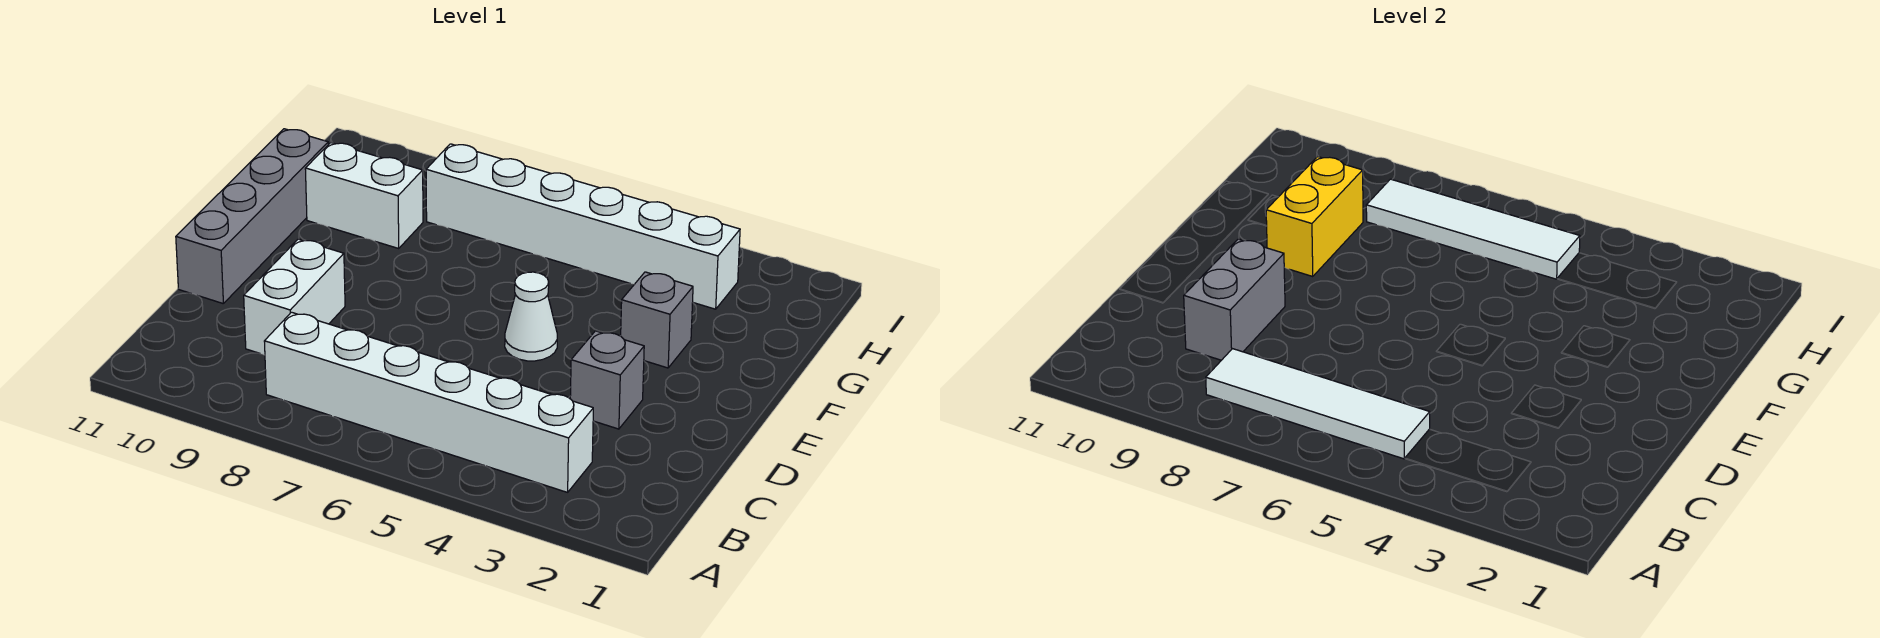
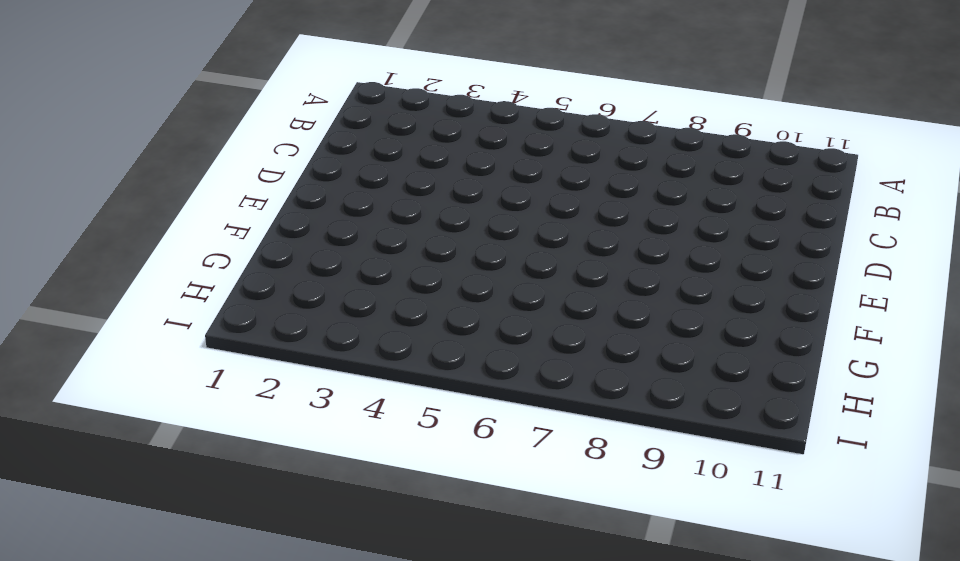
none -> white brick B3:B8 level 1
none -> white brick C9:D9 level 1
none -> grey brick D3 level 1

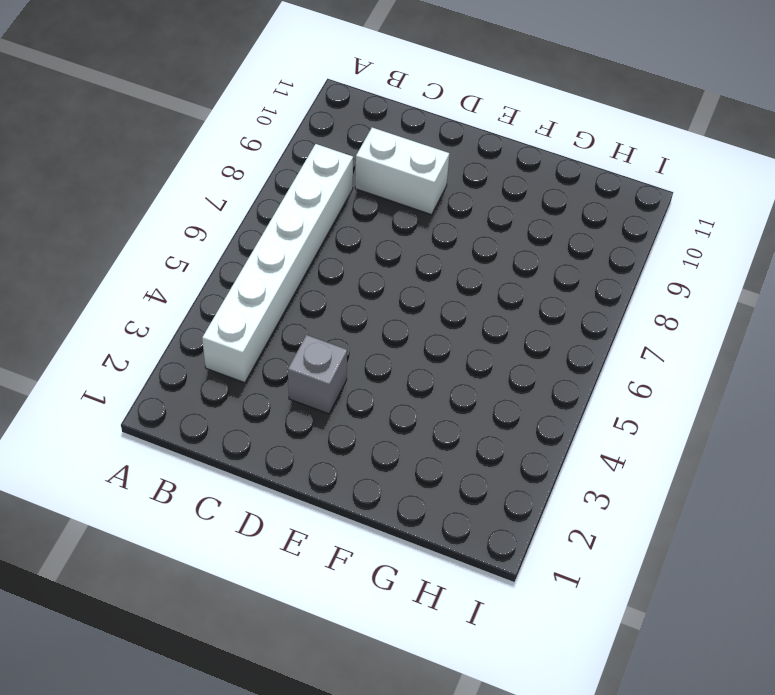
none -> grey brick D11:G11 level 1
none -> white cone E5 level 1
none -> grey brick F3 level 1

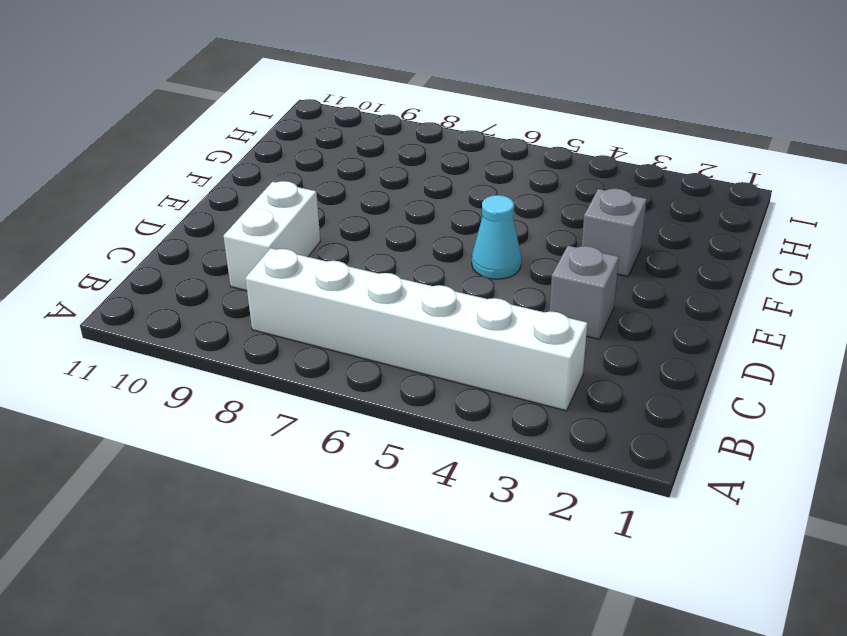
cyan cone E5 level 1 -> white cone E5 level 1
none -> grey brick D11:G11 level 1
none -> white brick G9:G10 level 1
none -> white brick H3:H8 level 1

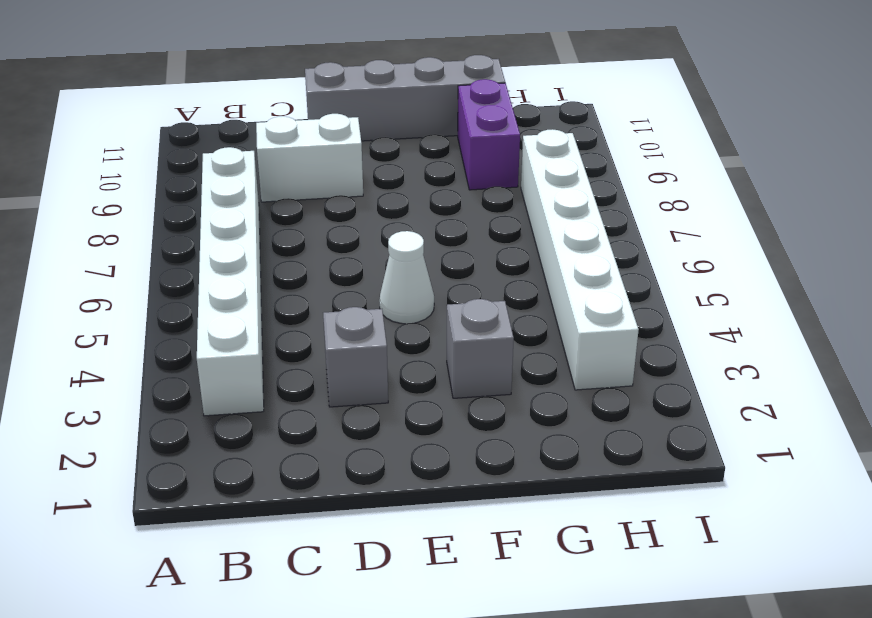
purple brick G9:G10 level 1 -> white brick G9:G10 level 1
none -> white tile B5:B8 level 2
none -> grey brick C9:D9 level 2
none -> yellow brick F9:G9 level 2

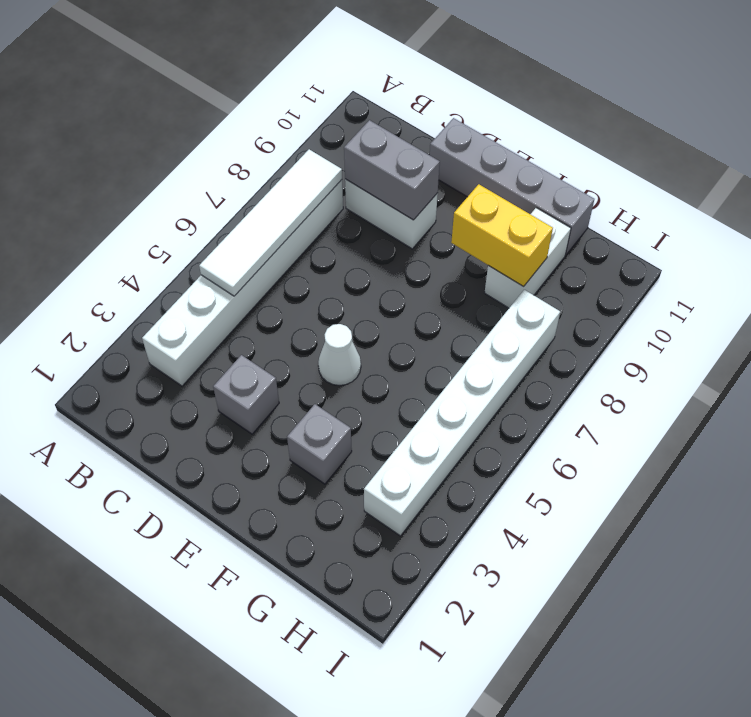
none -> white tile H5:H8 level 2

